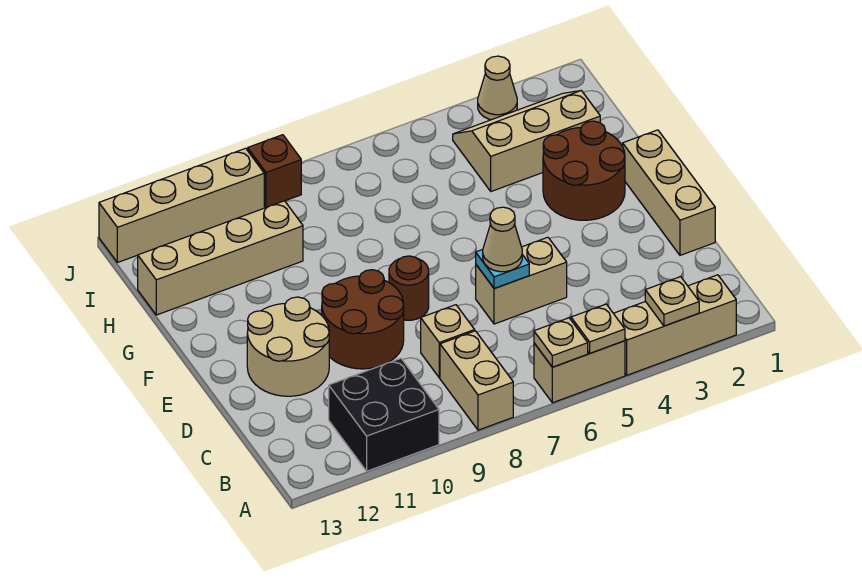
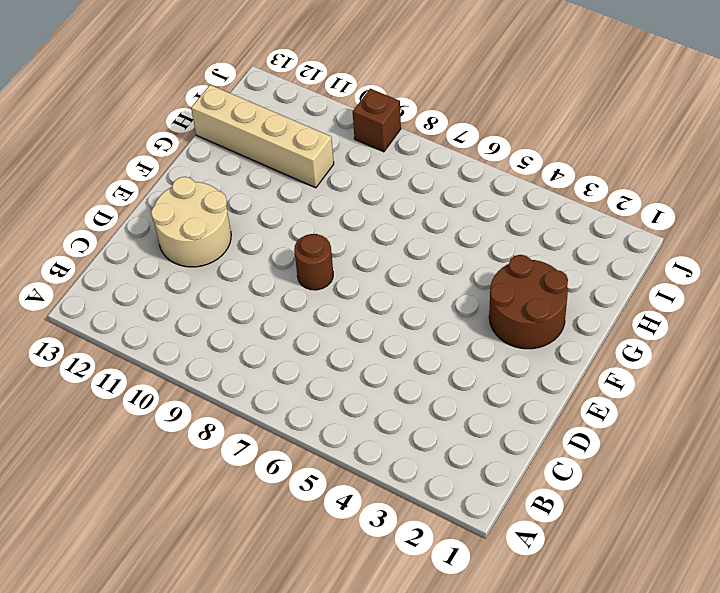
none -> tan brick A2:A4 level 1
none -> tan brick A5:A6 level 1
none -> tan brick A8:B8 level 1

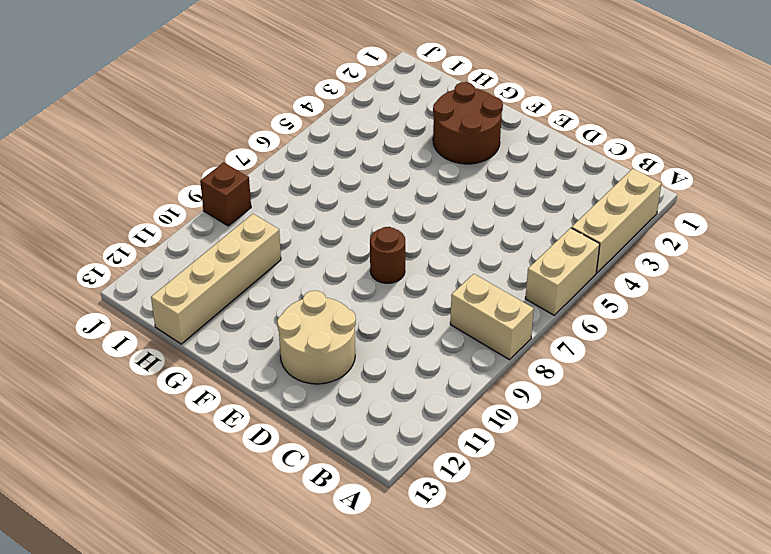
none -> black brick A10:B11 level 1
none -> tan brick C8 level 1
none -> tan brick D1:F1 level 1

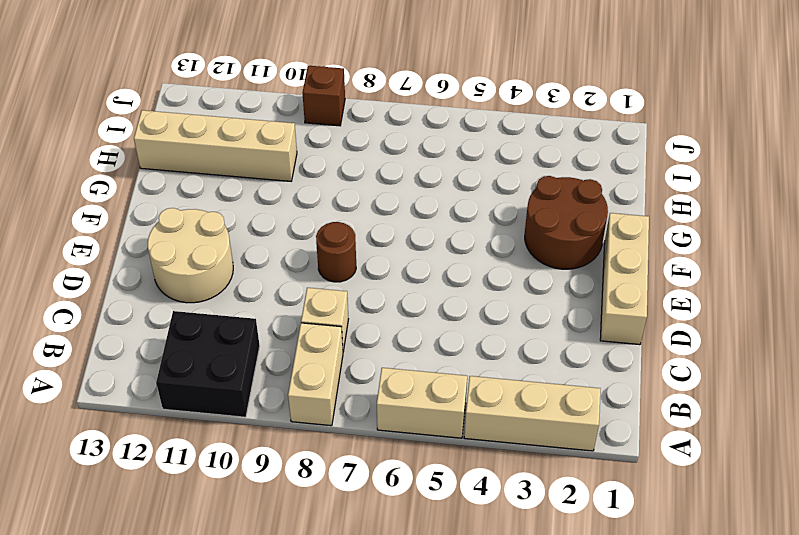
none -> tan brick D5:D6 level 1
none -> brown round brick D9:E10 level 1
none -> tan slope H2:I4 level 1 top H

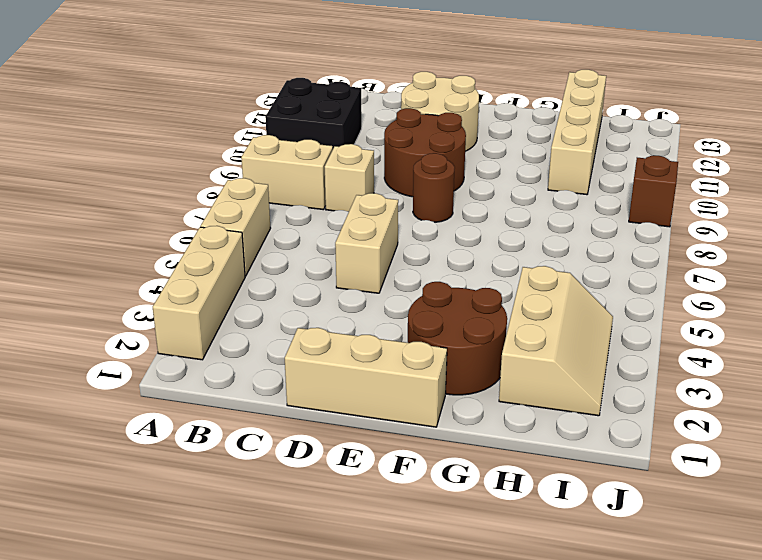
none -> tan cone J3 level 1
none -> tan brick J10:J13 level 1
none -> tan plate A3 level 2

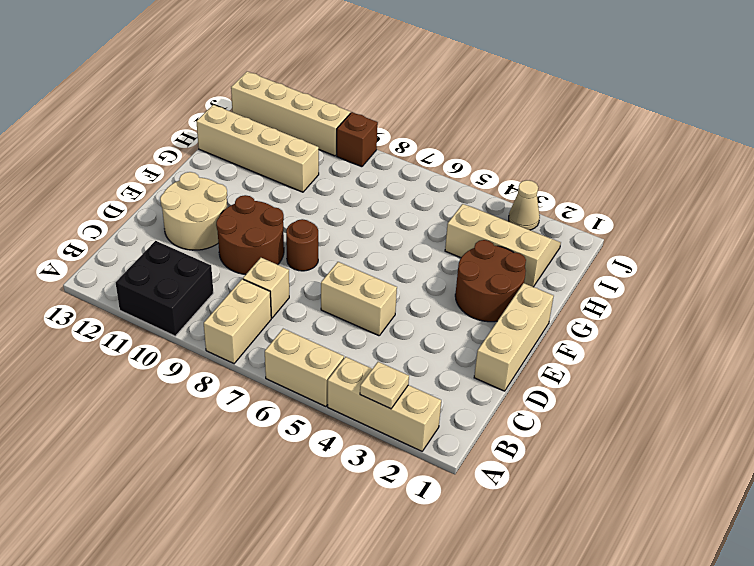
none -> tan plate A5 level 2
none -> tan plate A6 level 2
none -> cyan plate D6 level 2

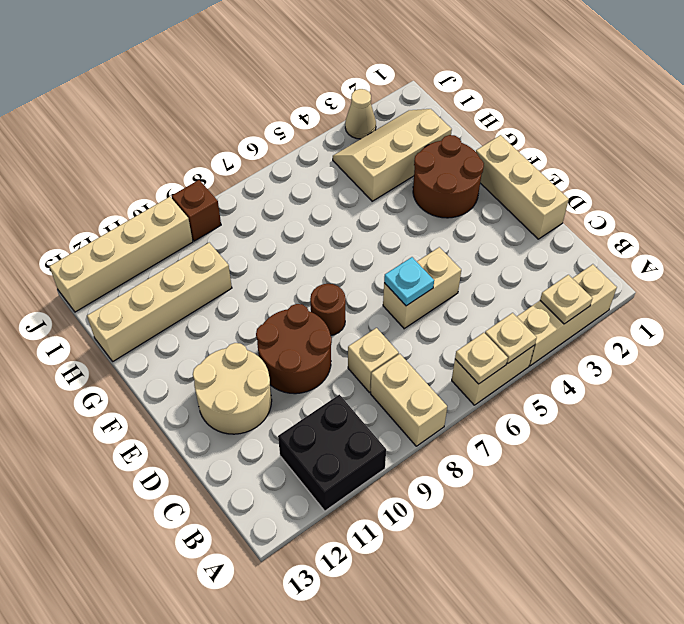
none -> tan cone D6 level 3

